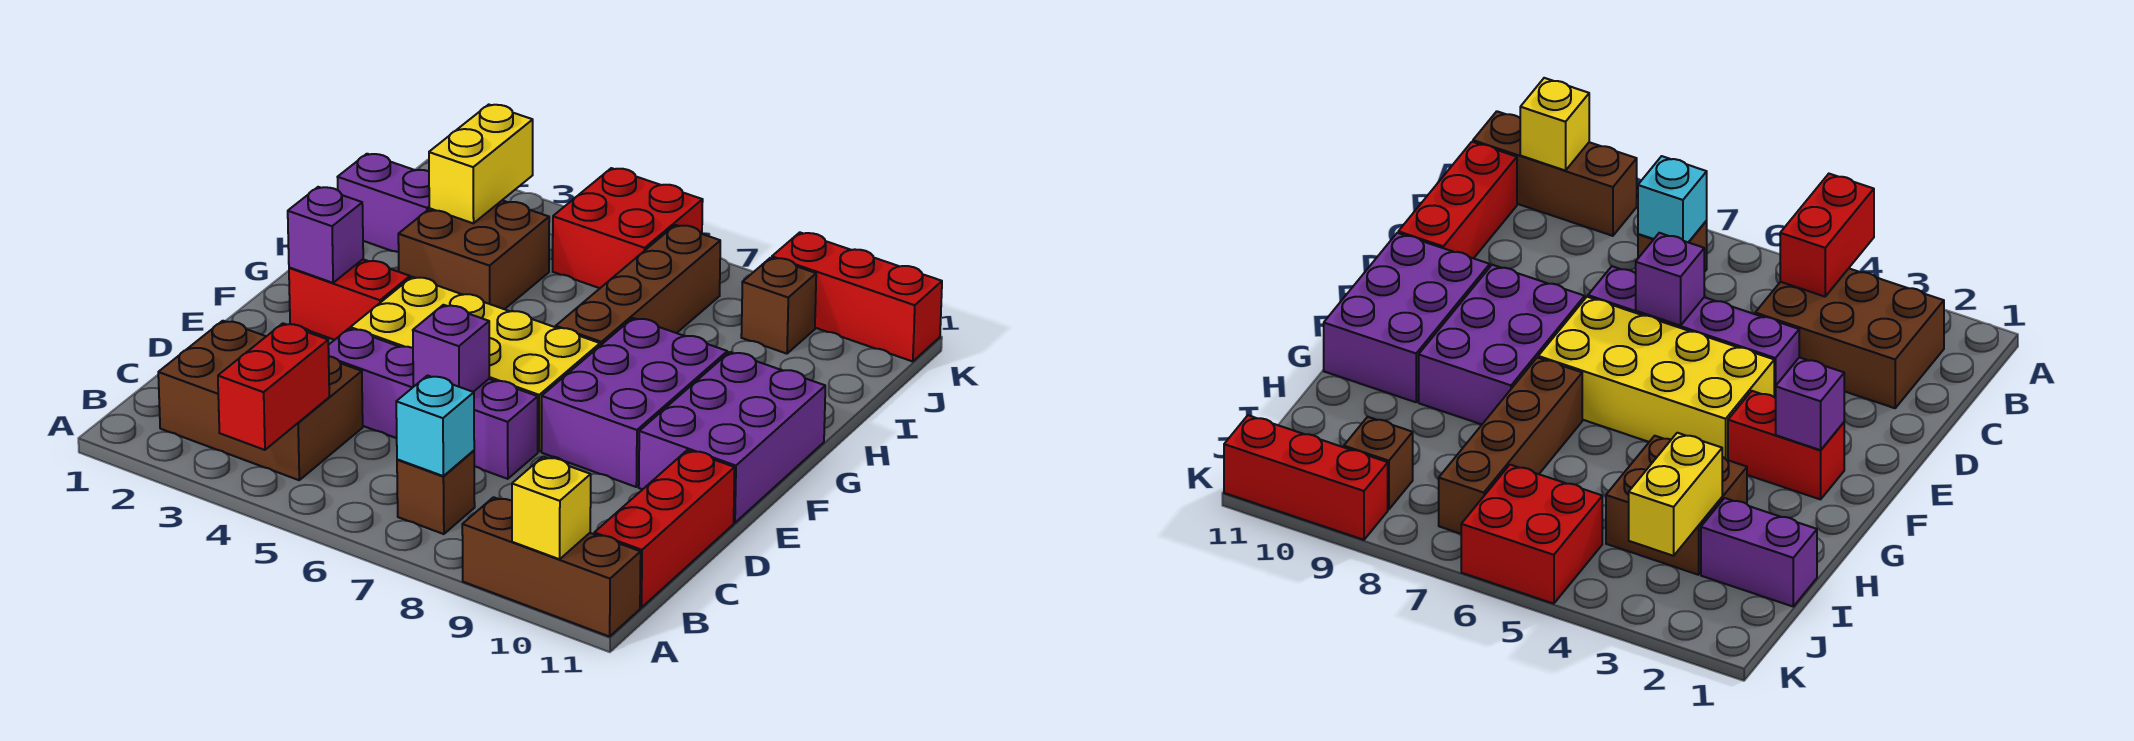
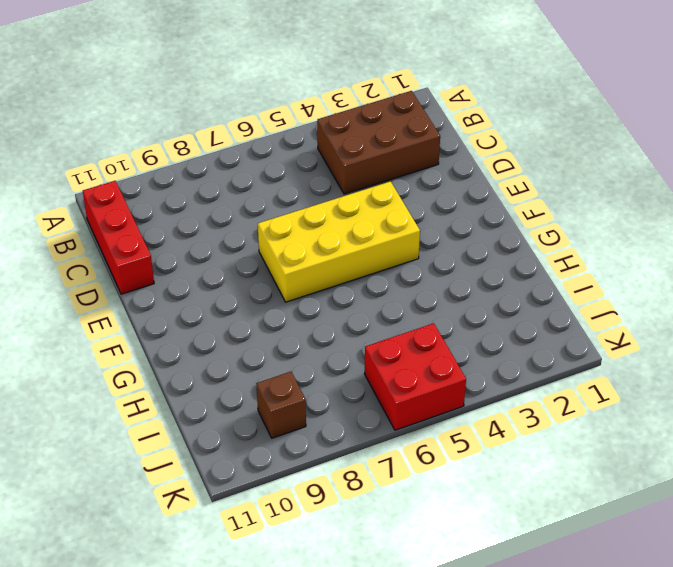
none -> brown brick A9:A11 level 1
none -> brown brick B7 level 1
none -> purple brick D4:D7 level 1

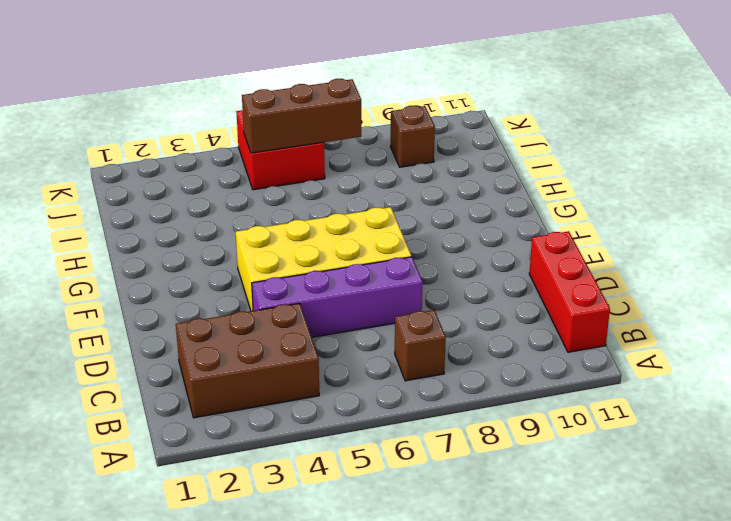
brown brick J5:J7 level 2 -> brown brick A9:A11 level 1
none -> purple brick E8:G9 level 1
none -> purple brick E10:G11 level 1
none -> red brick F2:F3 level 1

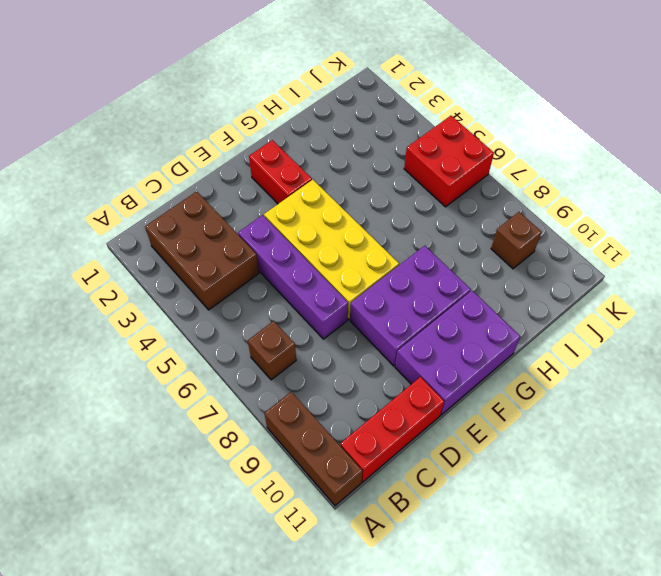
none -> brown brick G7:J7 level 1
none -> brown brick H3:I4 level 1
none -> purple brick I1:I2 level 1

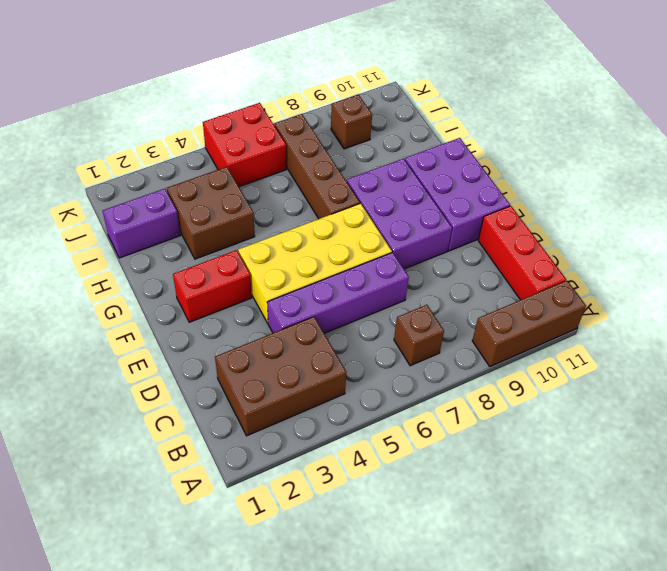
none -> red brick K9:K11 level 1
none -> red brick A4:B4 level 2
none -> yellow brick A10 level 2

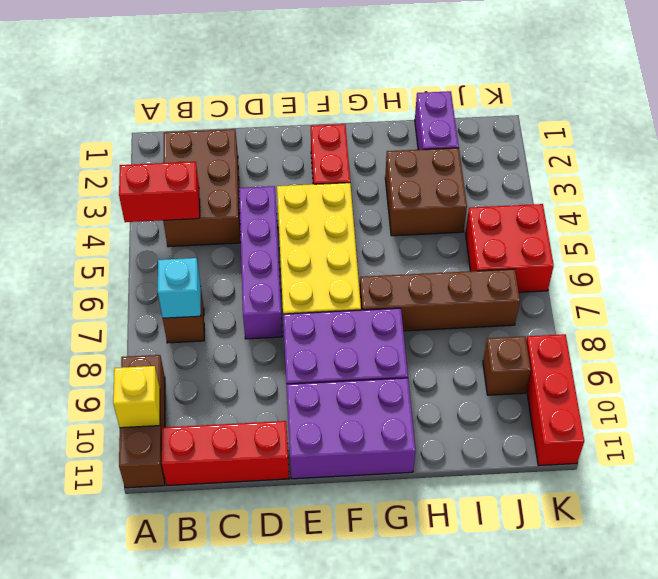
none -> purple brick D6 level 2
none -> purple brick F2 level 2
none -> yellow brick I3:J3 level 2

